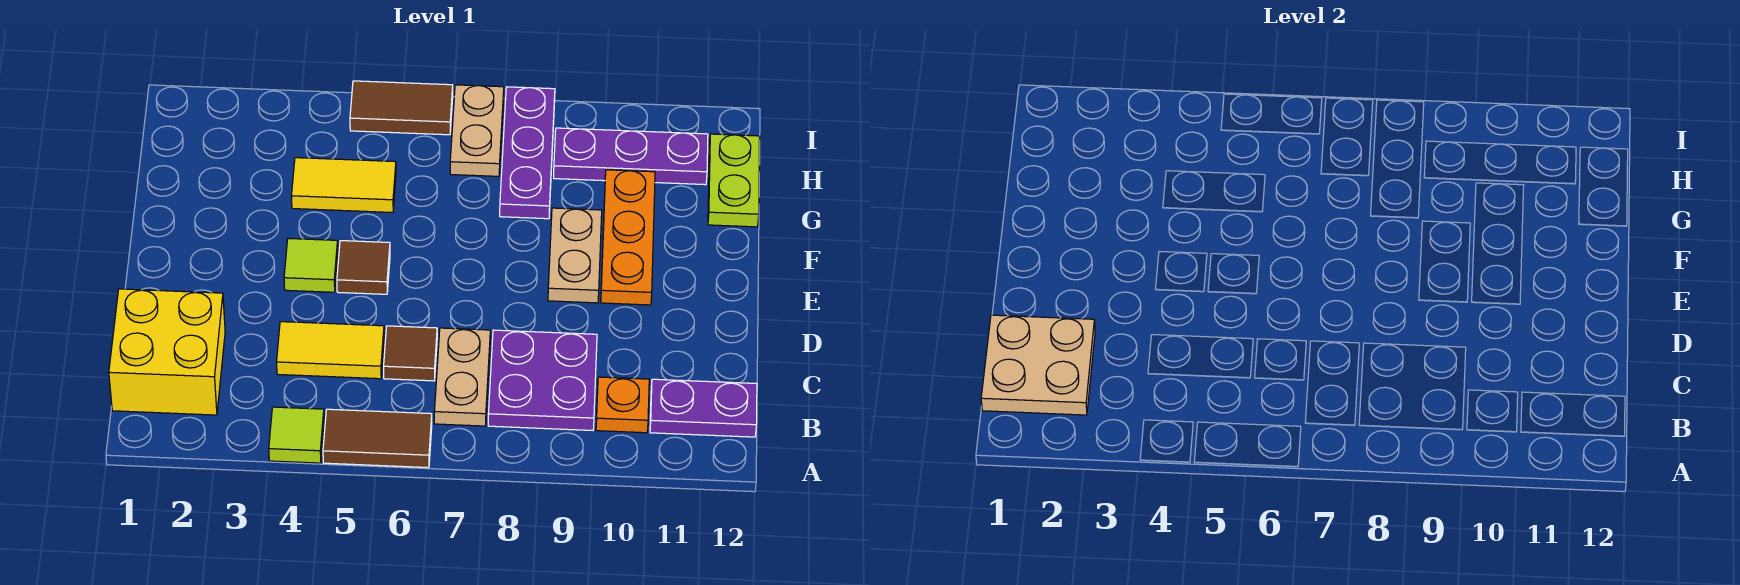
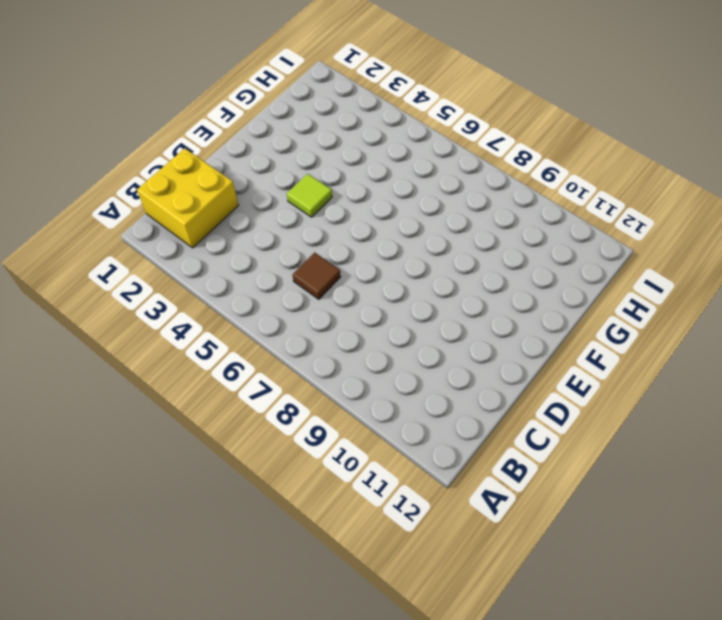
none -> lime tile A4 level 1
none -> brown tile A5:A6 level 1
none -> tan plate B7:C7 level 1

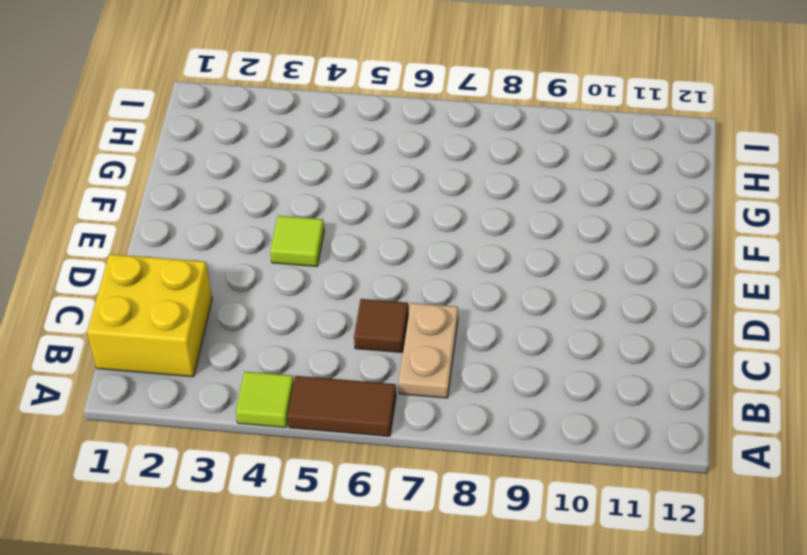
none -> purple plate B8:C9 level 1
none -> orange plate B10 level 1
none -> purple plate B11:B12 level 1

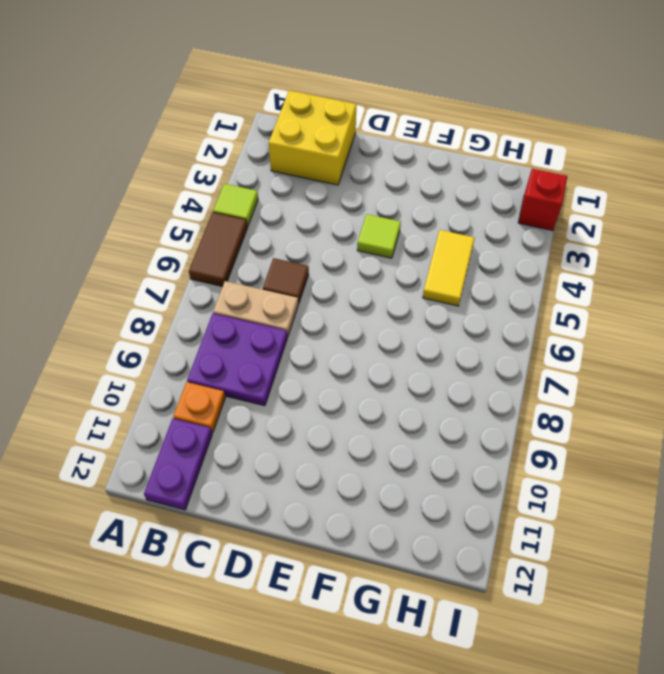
red brick I2 level 1 -> none
none -> yellow tile C4:C5 level 1
none -> brown tile E5 level 1
none -> tan plate E9:F9 level 1

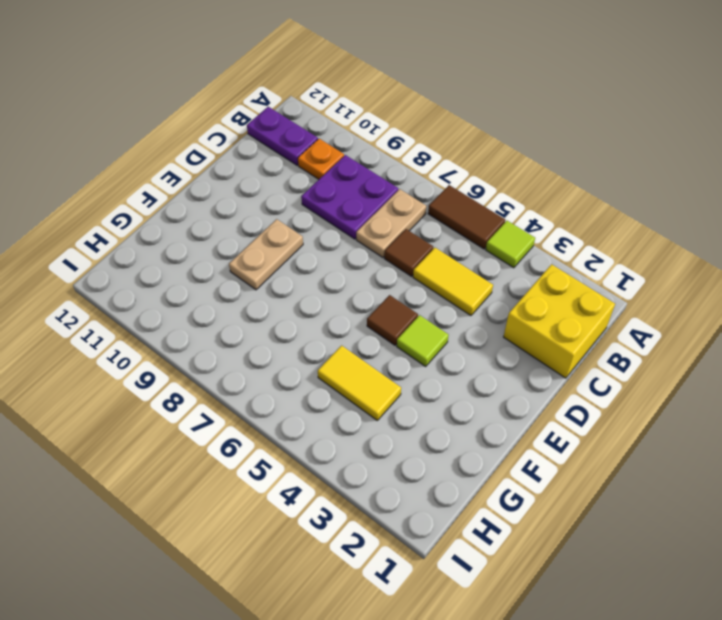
none -> orange plate E10:G10 level 1
none -> purple plate G8:I8 level 1
none -> lime plate G12:H12 level 1

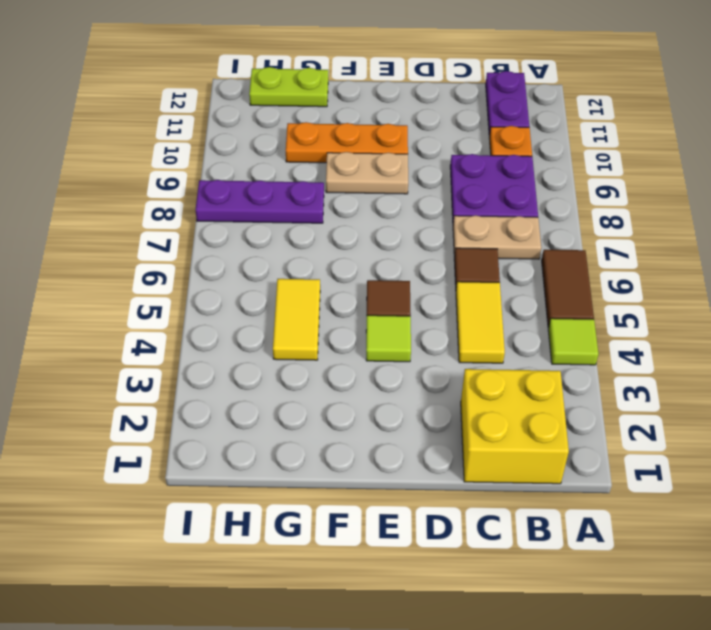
none -> tan plate H7:I7 level 1
none -> purple plate H9:H11 level 1
none -> brown tile I5:I6 level 1

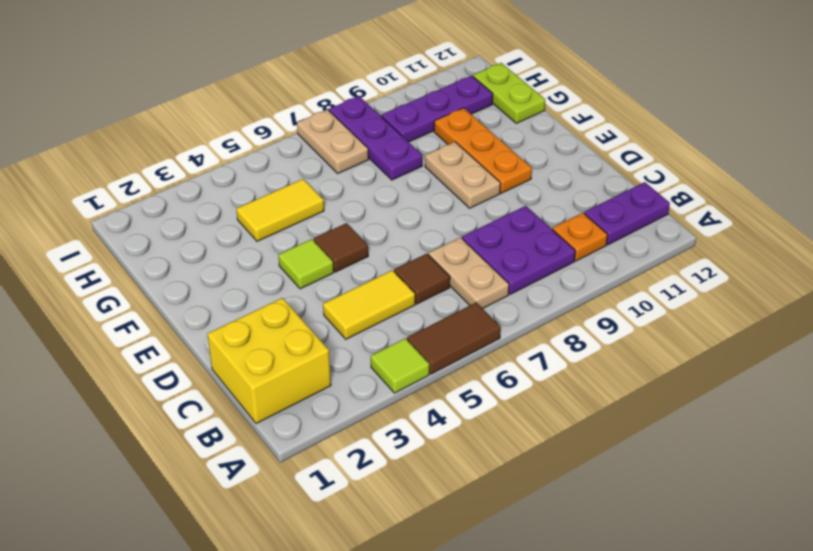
none -> brown tile I5:I6 level 1
none -> tan plate B1:C2 level 2

